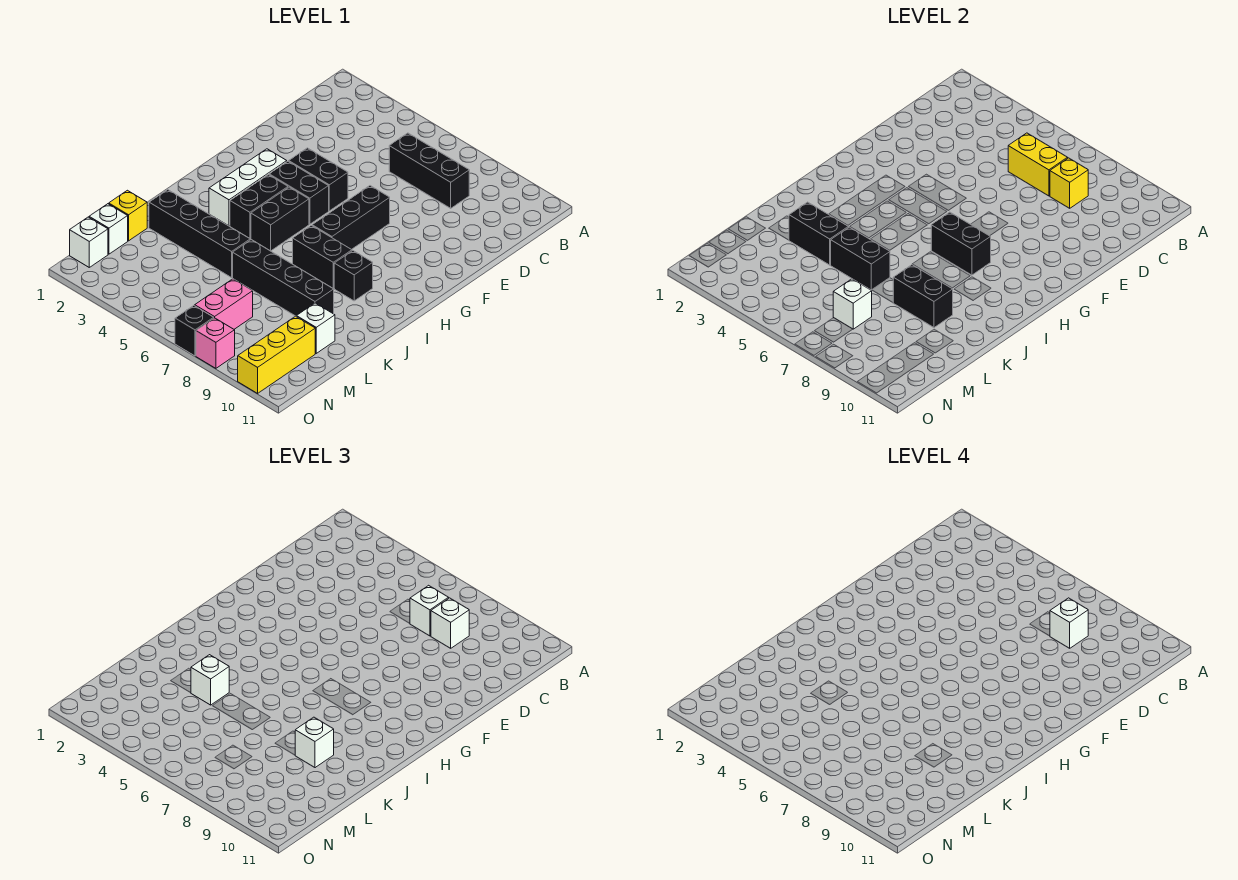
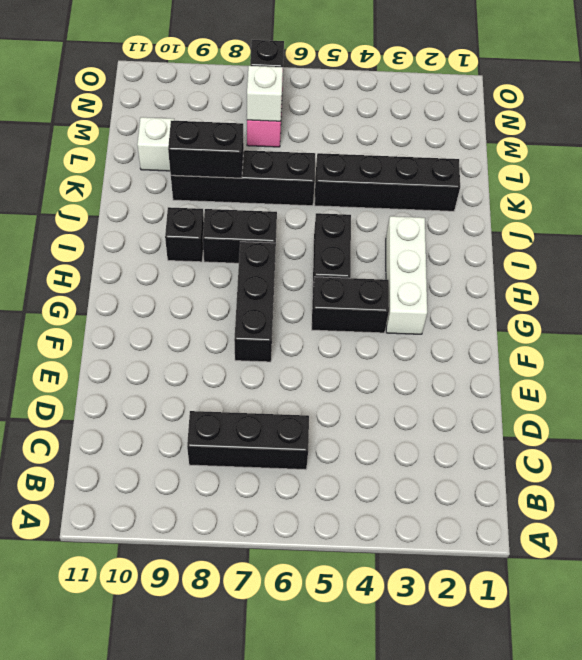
none -> black brick F4:F5 level 1
none -> black brick H4:I4 level 1
none -> yellow brick L1 level 1
none -> white brick M1 level 1

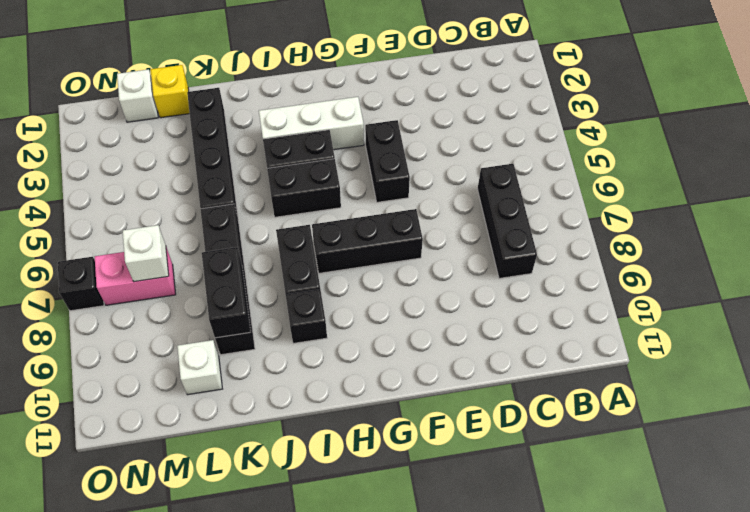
none -> black brick G4:G5 level 1
none -> yellow brick M10:O10 level 1
none -> white brick N1 level 1
none -> pink brick O8 level 1

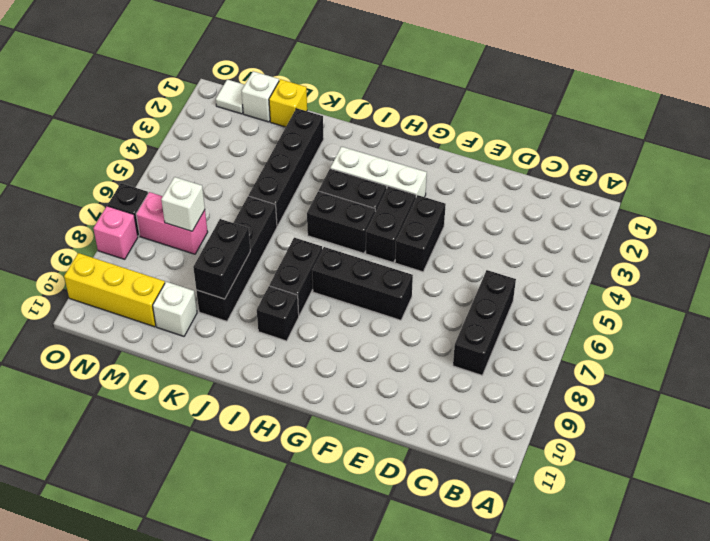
white tile N1 level 1 -> white brick N1 level 1
none -> yellow brick C6:C7 level 2
none -> yellow brick C8 level 2
none -> black brick H7:H8 level 2
none -> black brick K3:K4 level 2

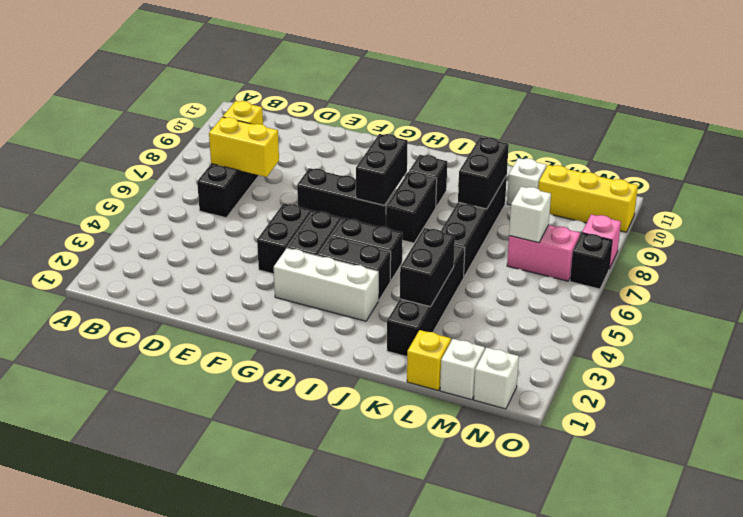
yellow brick C7:D7 level 2 -> yellow brick C6:C7 level 2
none -> black brick K5:K6 level 2
none -> white brick C7 level 3
none -> white brick C8 level 3
none -> white brick K4 level 3

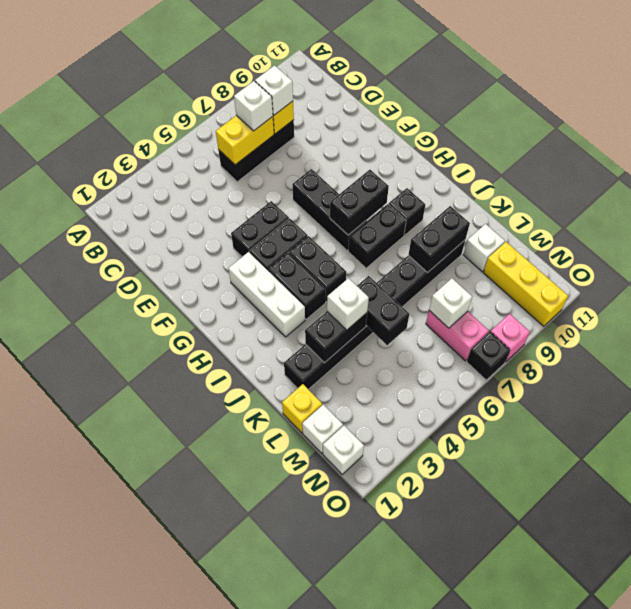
black brick K5:L5 level 2 -> black brick K5:K6 level 2
none -> white brick K9 level 3
none -> white brick C8 level 4

